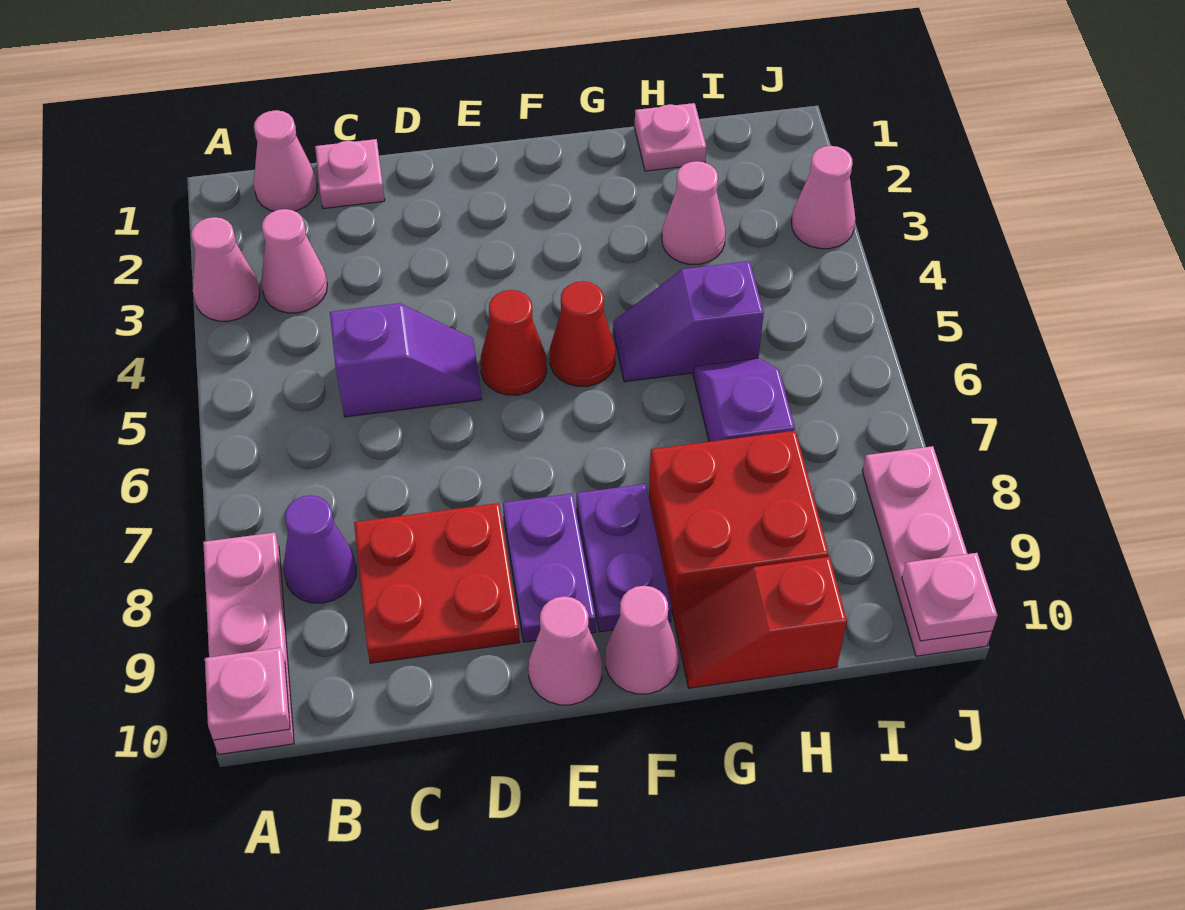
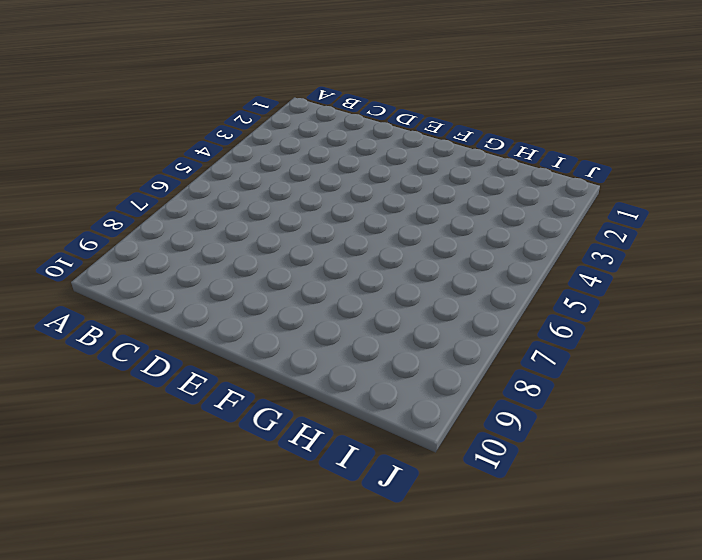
none -> pink cone A3 level 1
none -> pink plate A8:A10 level 1
none -> pink cone B1 level 1

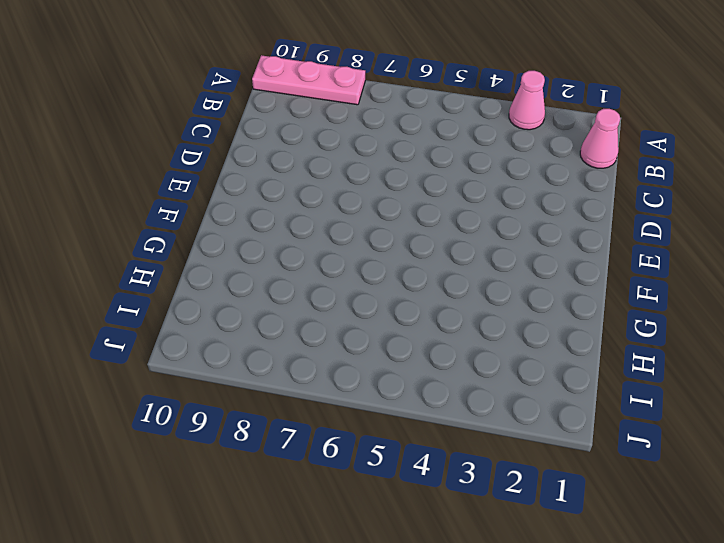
none -> pink cone B3 level 1
none -> purple cone B8 level 1
none -> pink plate C1 level 1

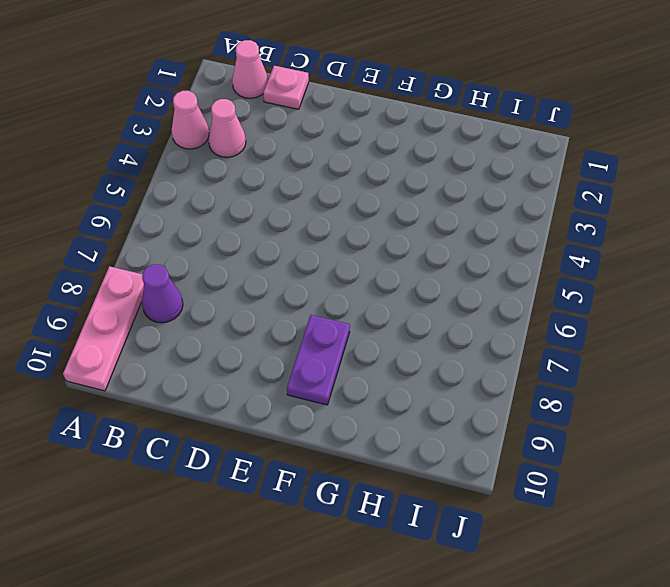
none -> purple slope C5:D5 level 1 top C
none -> red plate C8:D9 level 1
none -> red cone E5 level 1

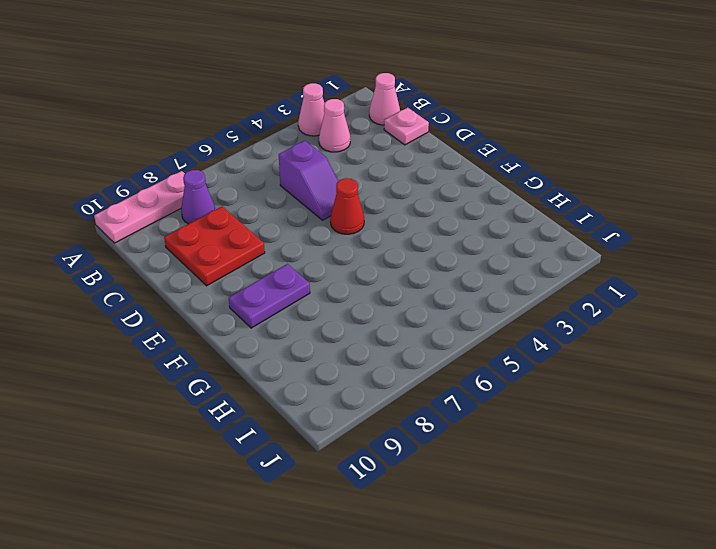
none -> purple plate E8:E9 level 1
none -> pink cone E10 level 1
none -> red cone F5 level 1

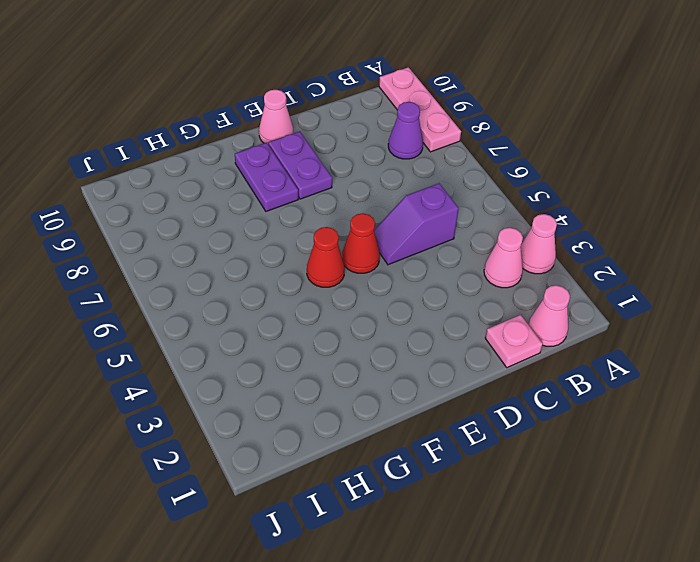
none -> red plate C8:D9 level 1
none -> pink cone F10 level 1
none -> purple slope G5:H5 level 1 top H

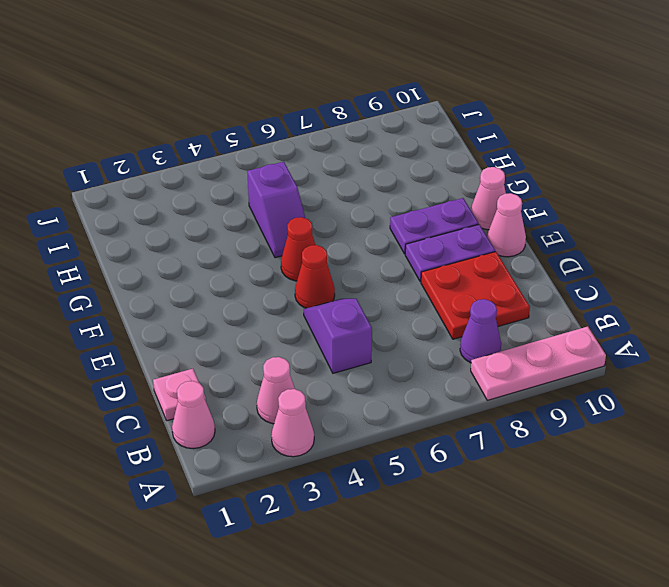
none -> red brick G8:H9 level 1
none -> red slope G10:H10 level 1 top H
none -> pink plate H1 level 1

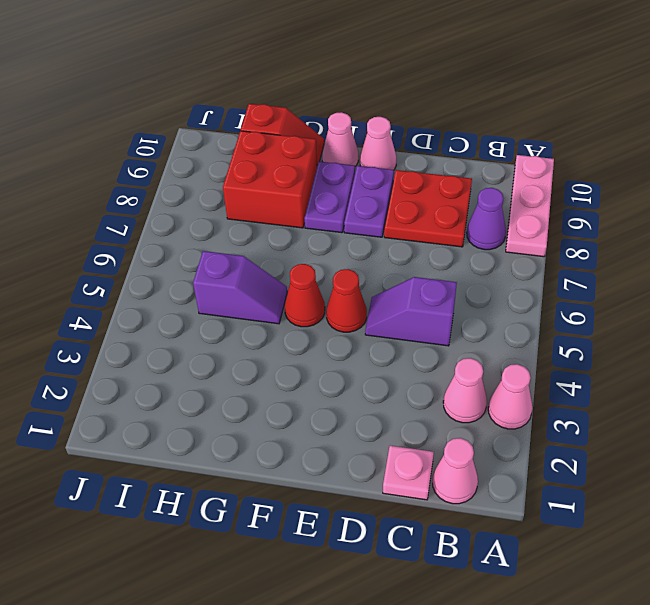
none -> pink plate H1 level 1
none -> pink cone H3 level 1
none -> purple slope H6:H7 level 1 top 7

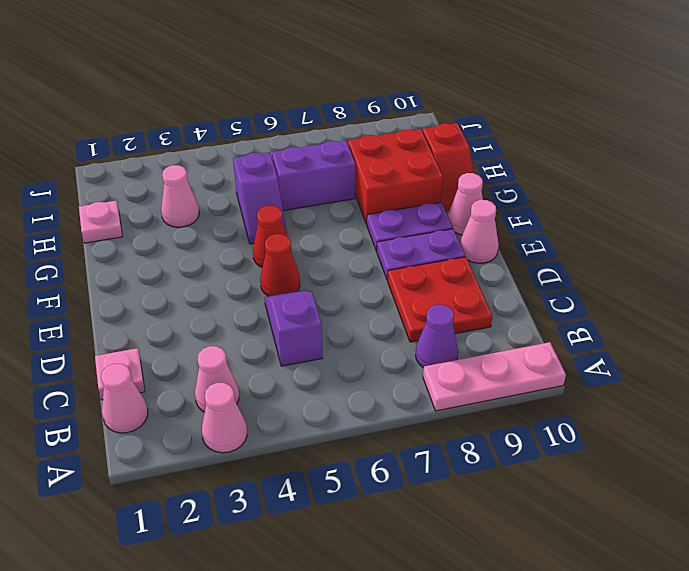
purple brick H6:H7 level 1 -> purple slope H6:H7 level 1 top 7
none -> pink cone J3 level 1
none -> pink plate J8:J10 level 1
none -> pink plate A10 level 2

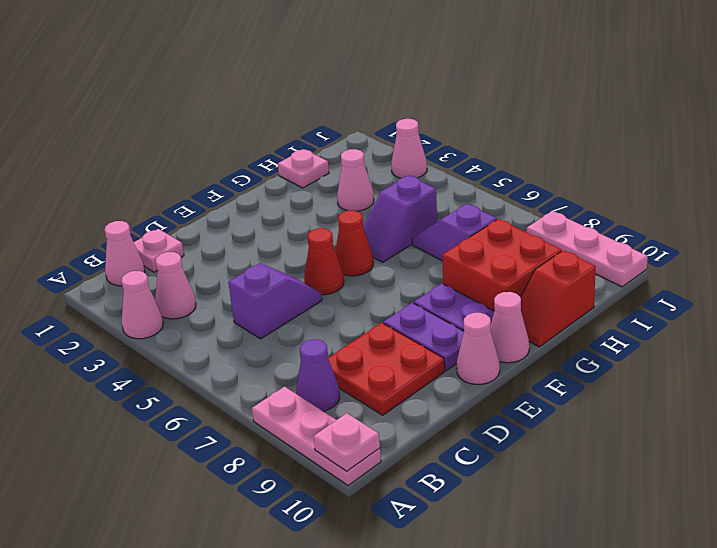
none -> pink plate J10 level 2

